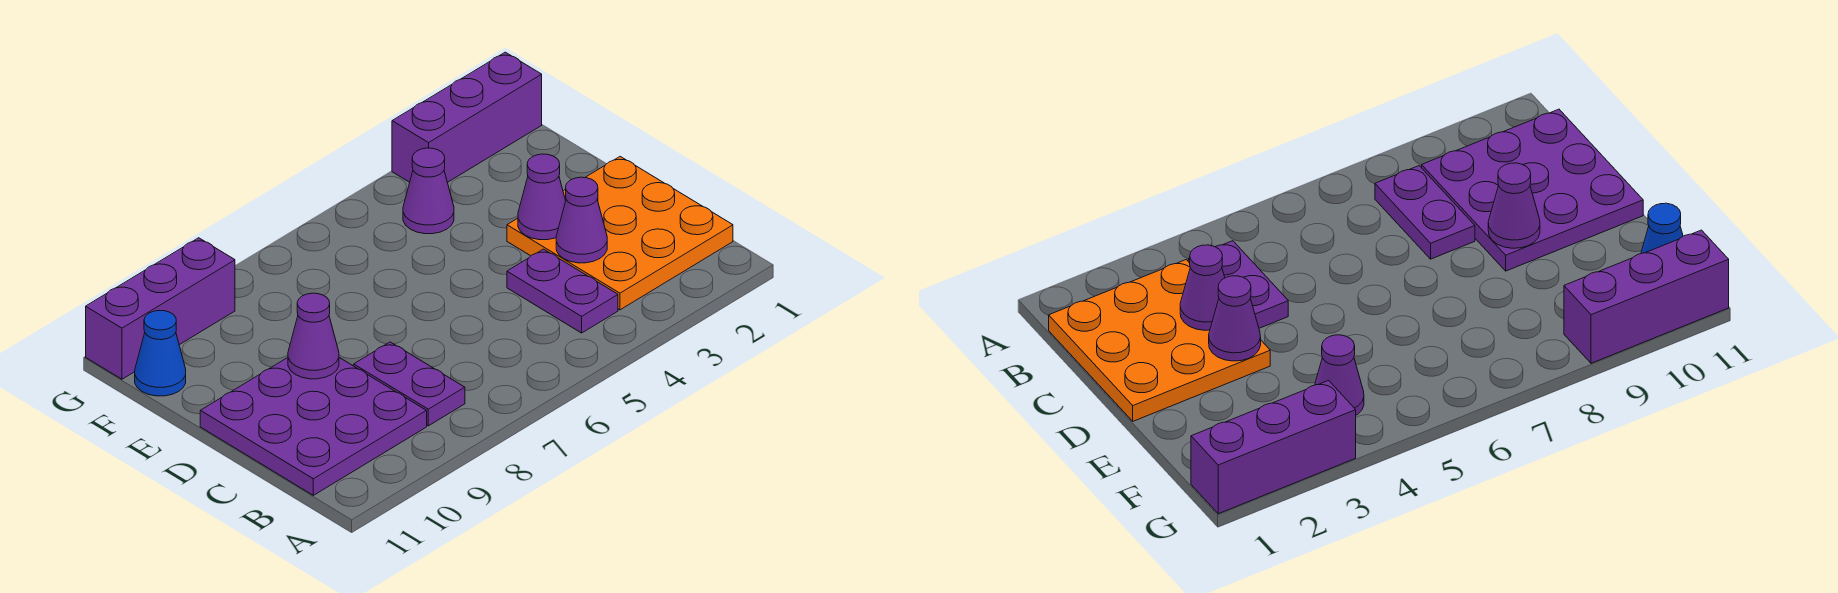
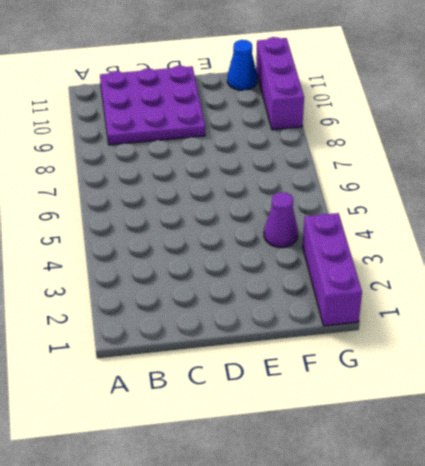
none -> orange plate B1:D3 level 1
none -> purple plate B4:C4 level 1

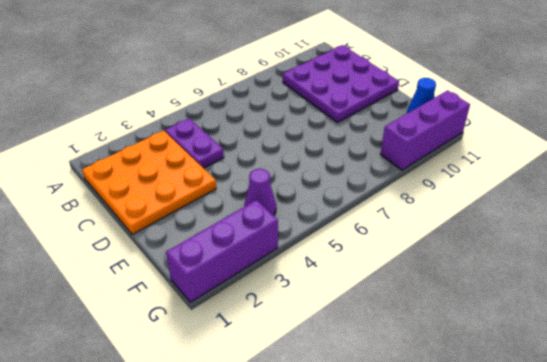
none -> purple plate B8:C8 level 1
none -> purple cone C3 level 2

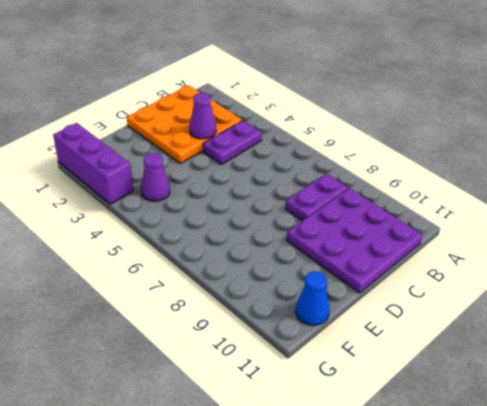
none -> purple brick G9:G11 level 1
none -> purple cone D3 level 2

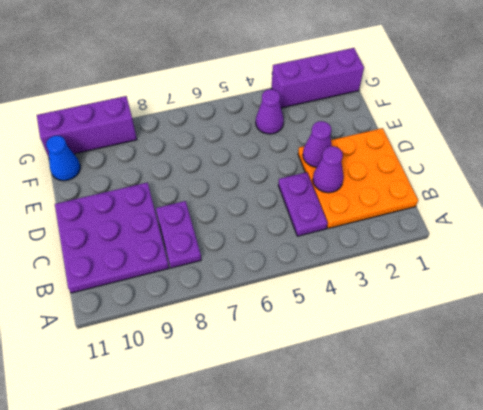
none -> purple cone D9 level 2

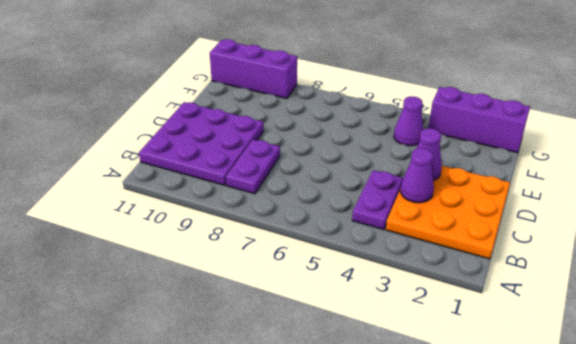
none -> blue cone F11 level 1
none -> purple cone D9 level 2

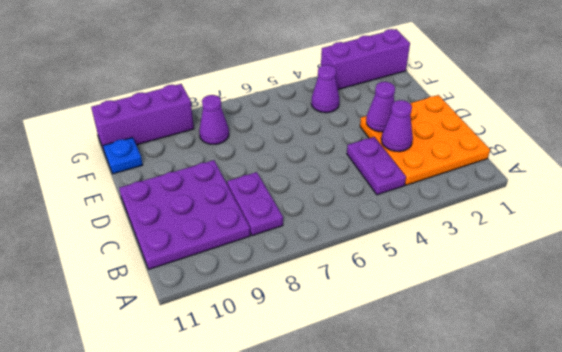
purple cone F8 level 1 -> purple cone D9 level 2
blue plate F11 level 1 -> blue cone F11 level 1

